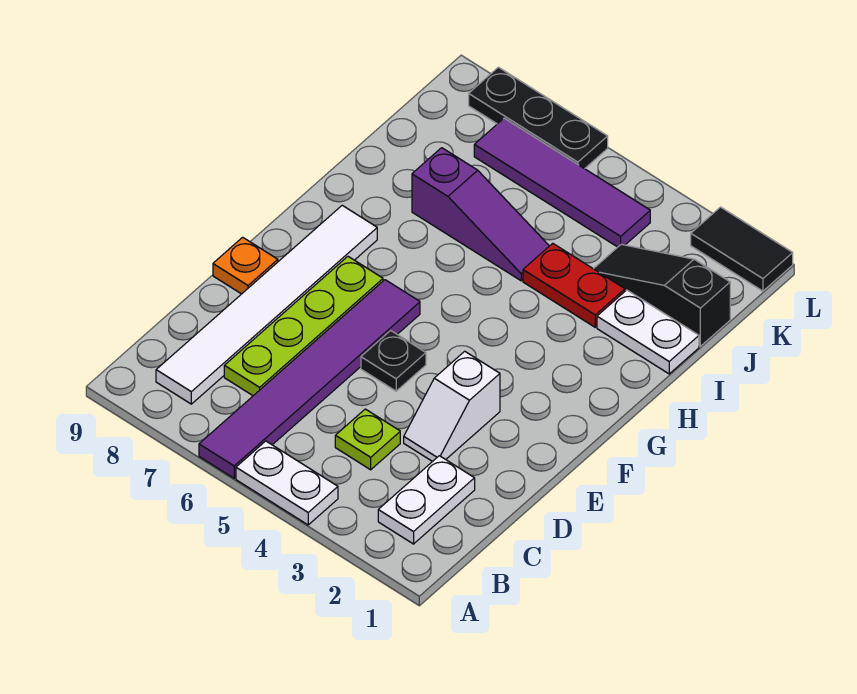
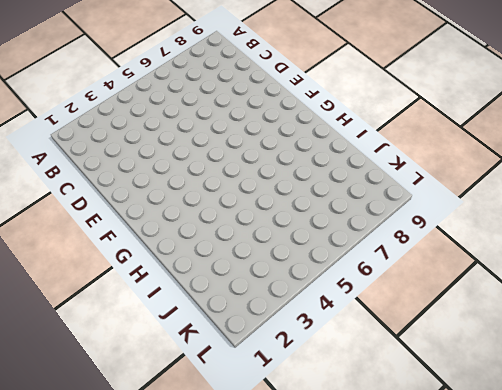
none -> white plate A4:A5 level 1
none -> purple tile A6:F6 level 1
none -> white plate B2:C2 level 1

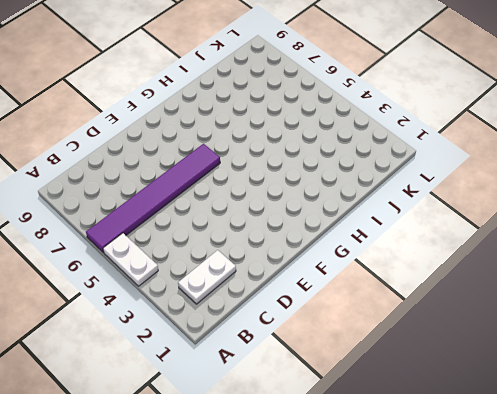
none -> white tile B8:G8 level 1
none -> lime plate C4 level 1
none -> lime plate C7:F7 level 1

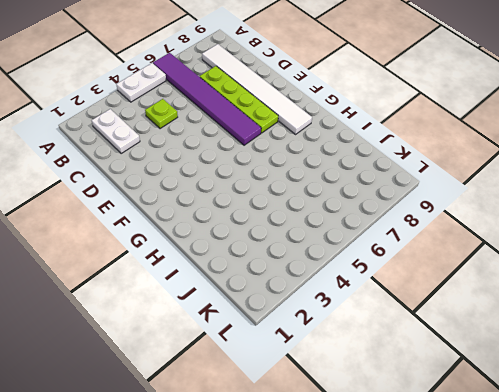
none -> white slope D3:E3 level 1 top E
none -> black plate E5 level 1
none -> orange plate E9 level 1

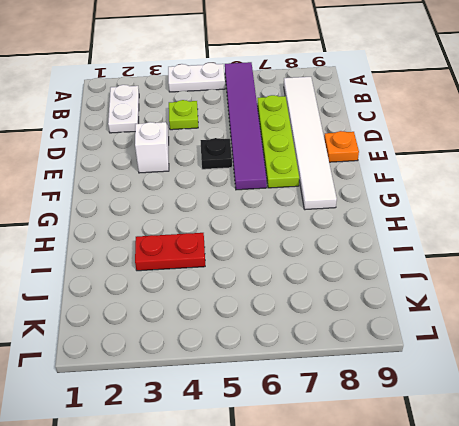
none -> white plate I1:I2 level 1
none -> purple slope I5:I7 level 1 top 7
none -> black slope J1:J3 level 1 top 1

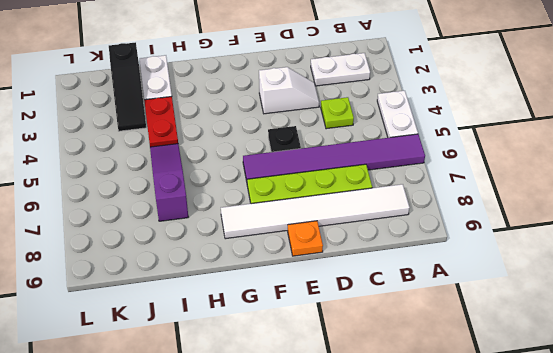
none -> purple tile K4:K7 level 1
none -> black tile L1:L2 level 1
none -> black plate L6:L8 level 1

